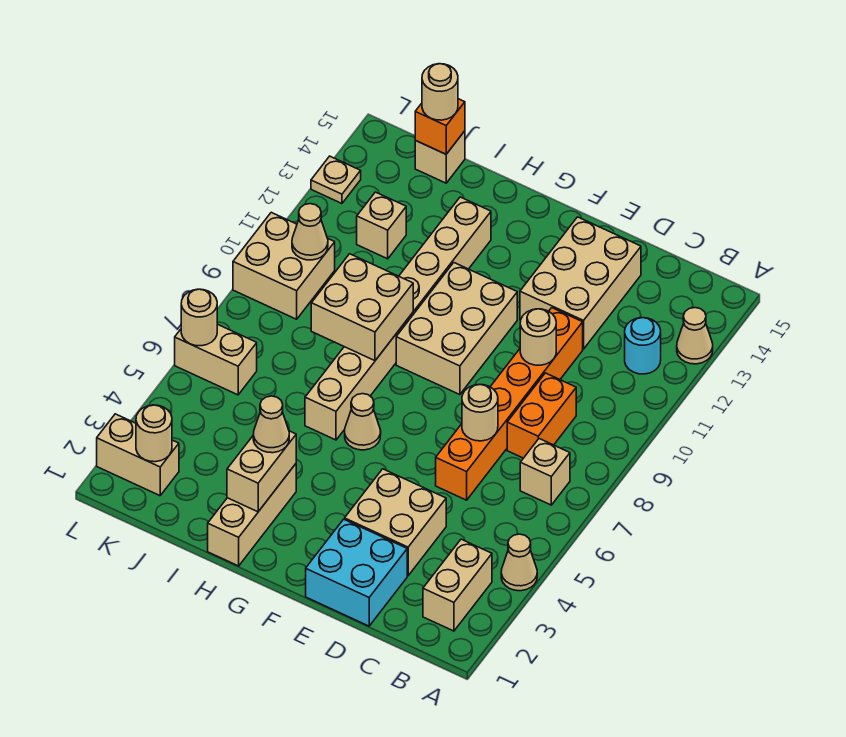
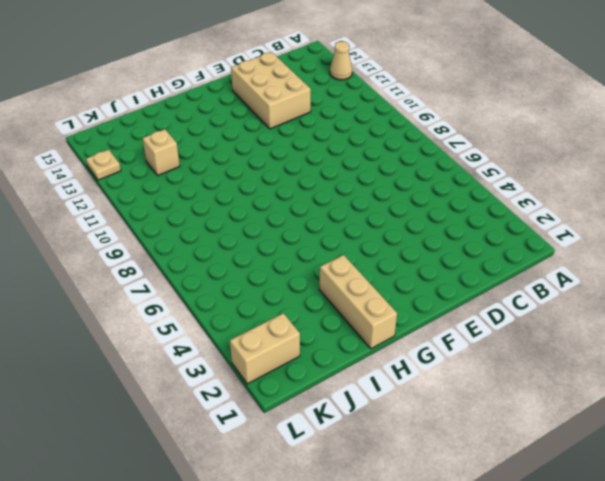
none -> tan cone A4 level 1
none -> tan brick B2:B3 level 1
none -> tan brick B7 level 1
none -> cyan round brick B12 level 1

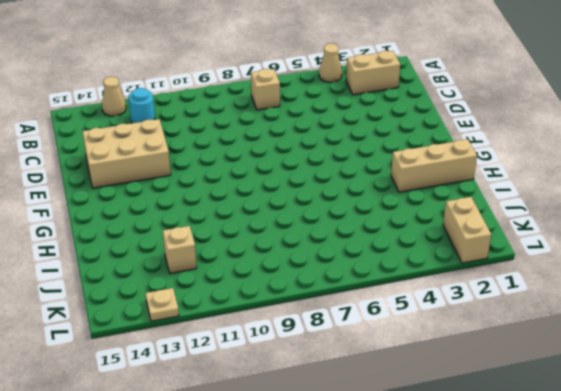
none -> orange brick C8:C9 level 1
none -> cyan brick D1:E2 level 1
none -> tan brick D3:E4 level 1
none -> orange brick D6:D11 level 1

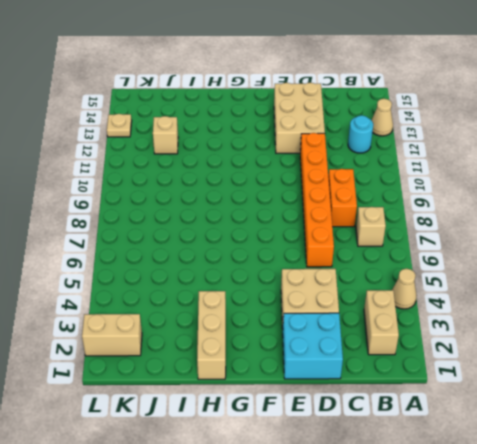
none -> tan brick F9:G11 level 1
none -> tan cone G6 level 1
none -> tan brick H6:H13 level 1
none -> tan brick J15 level 1

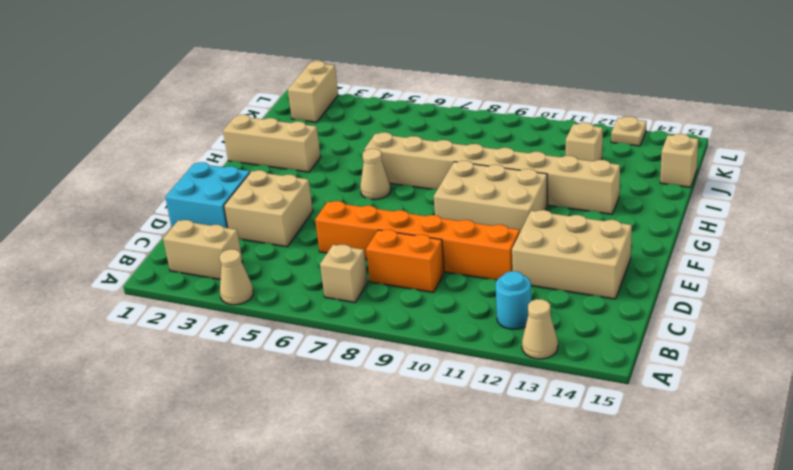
none -> tan brick K6:L6 level 1
none -> tan brick K9:L10 level 1
none -> tan round brick D7 level 2
none -> tan round brick D10 level 2

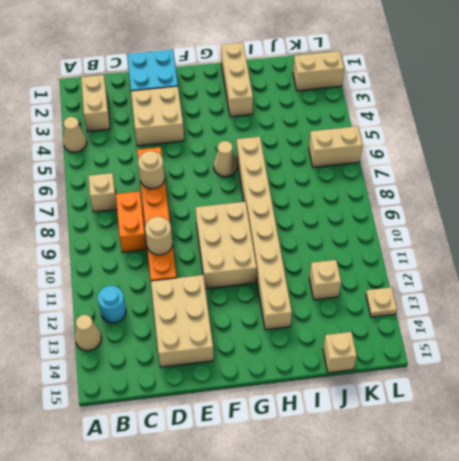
none -> tan brick K9:L10 level 1
none -> tan brick H2:H3 level 2
none -> tan brick H8:I9 level 2
none -> orange brick J15 level 2

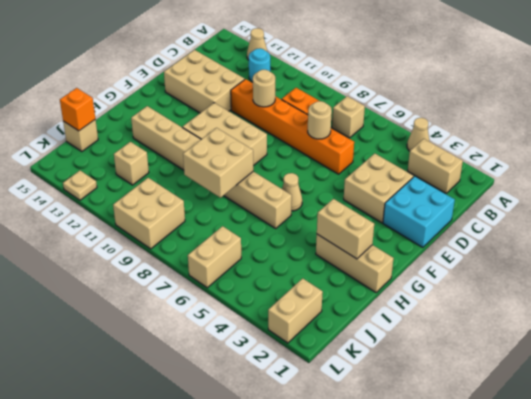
none -> tan round brick K2 level 2
none -> tan cone K10 level 2
none -> tan round brick L6 level 2
none -> tan cone H3 level 3

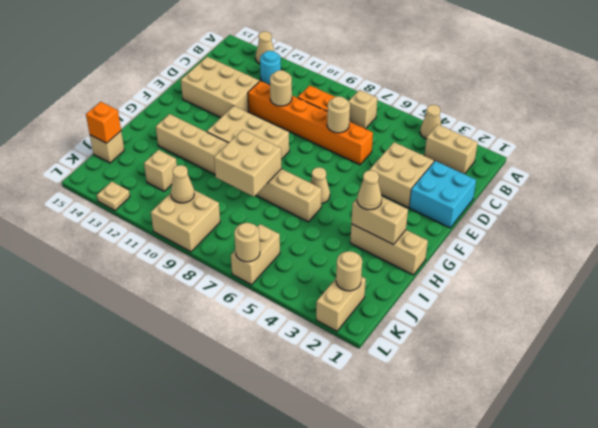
none -> tan round brick J15 level 3

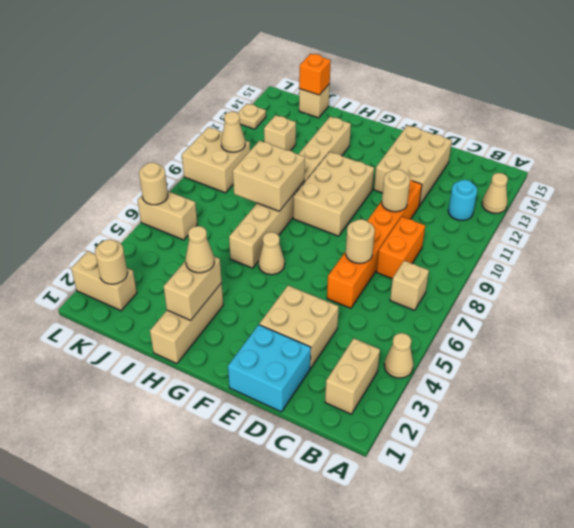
none -> tan round brick J15 level 3

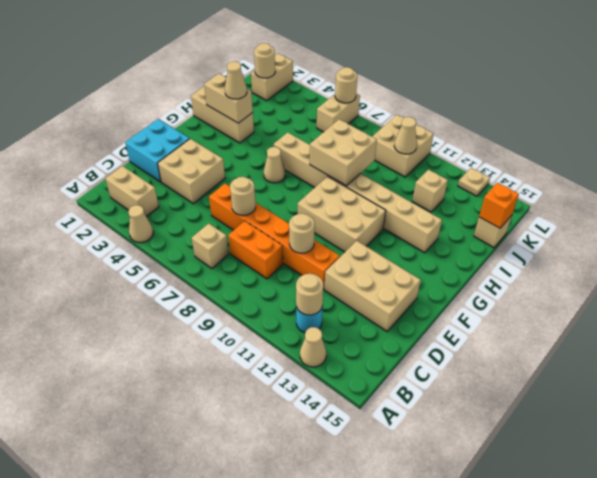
tan round brick B12 level 2 -> tan round brick J15 level 3

